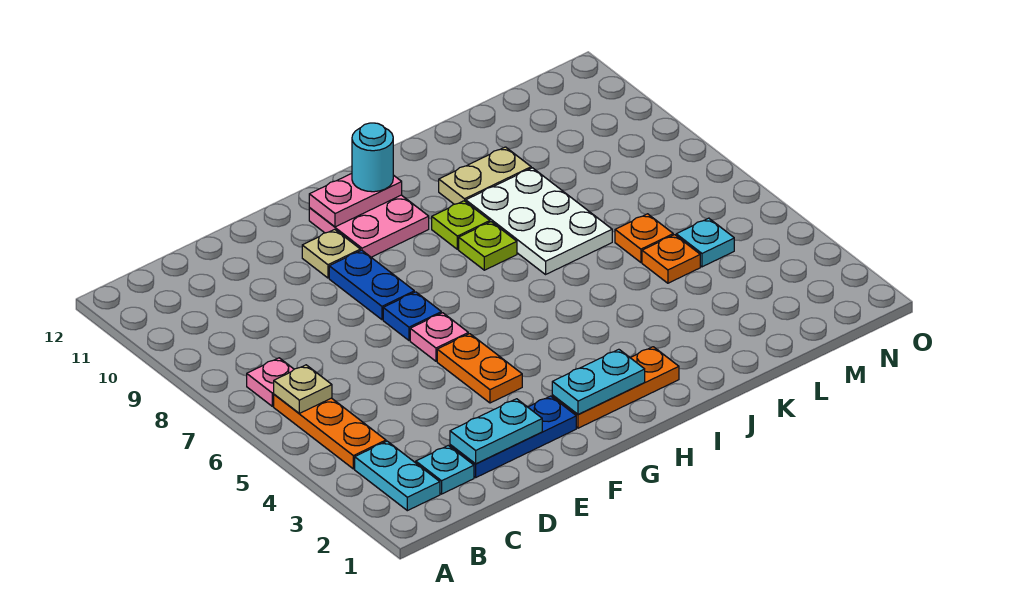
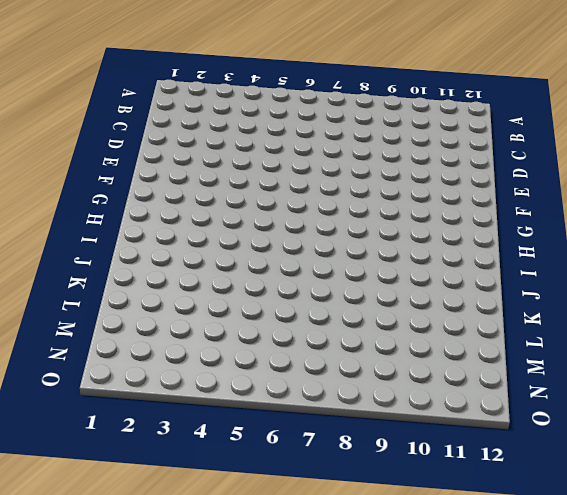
none -> cyan plate B2:B3 level 1
none -> orange plate B4:B6 level 1
none -> pink plate B7 level 1

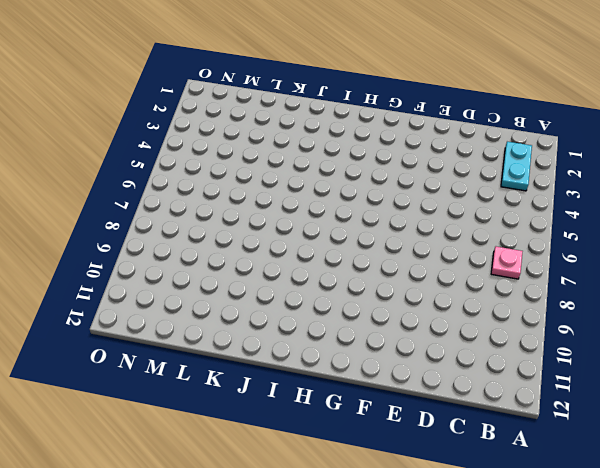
none -> orange plate B4:B6 level 1
none -> cyan plate C2 level 1
none -> blue plate D2:F2 level 1

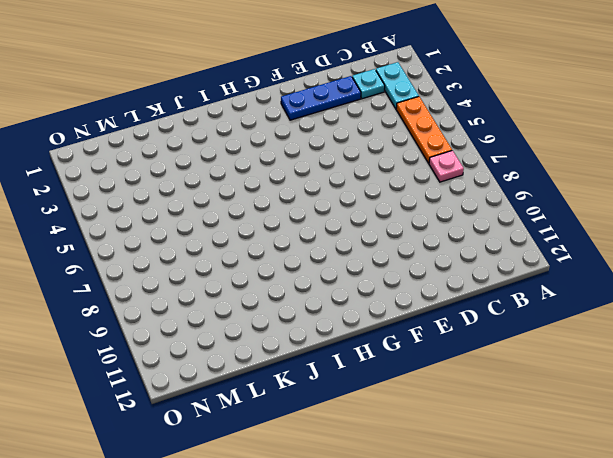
none -> orange plate F4:F5 level 1
none -> pink plate F6 level 1
none -> blue plate F7 level 1

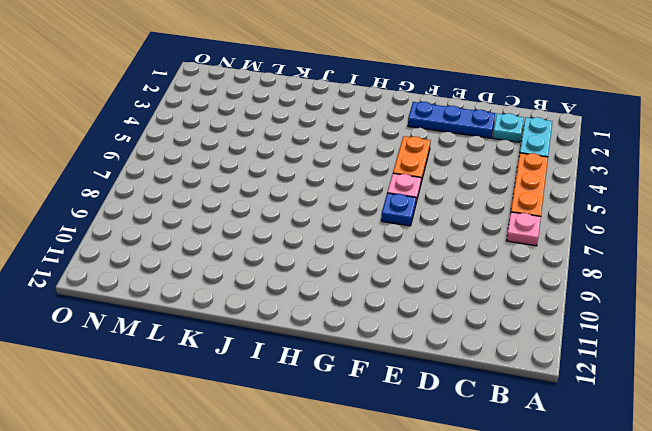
none -> blue plate F8:F9 level 1
none -> tan plate F10 level 1
none -> orange plate G2:I2 level 1

